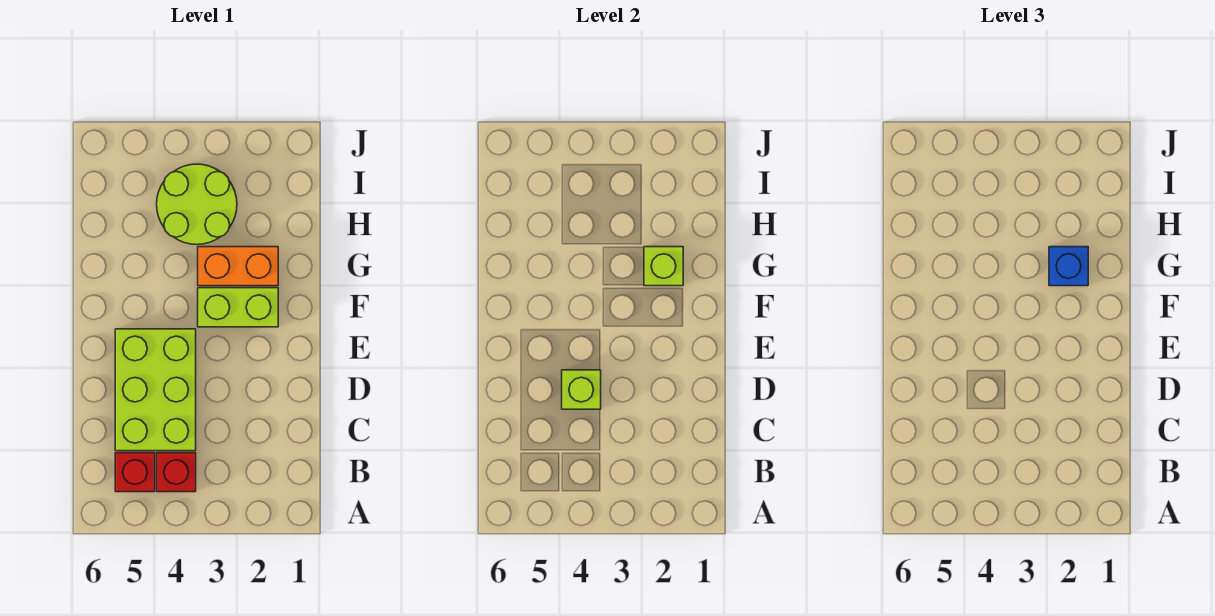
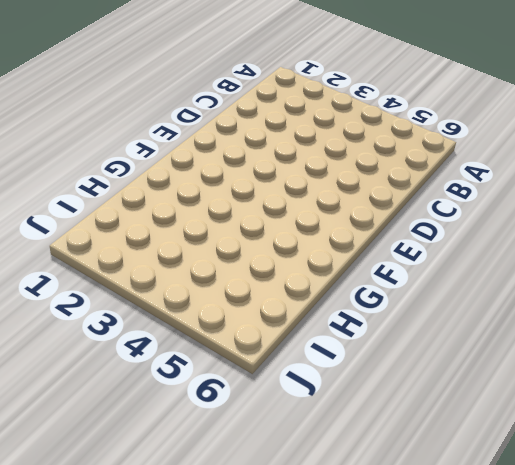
none -> red brick B4 level 1
none -> red brick B5 level 1

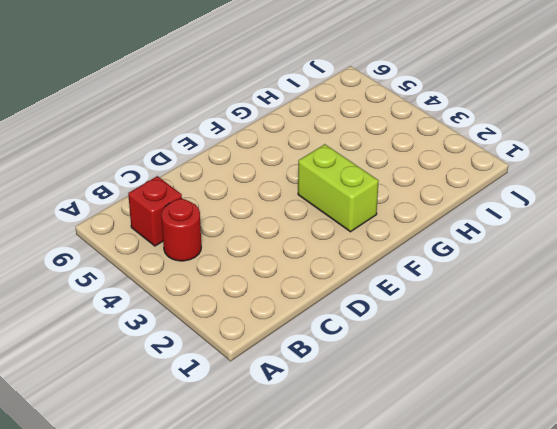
red round brick B4 level 1 -> red brick B4 level 1
none -> lime brick C4:E5 level 1
none -> orange brick G2:G3 level 1

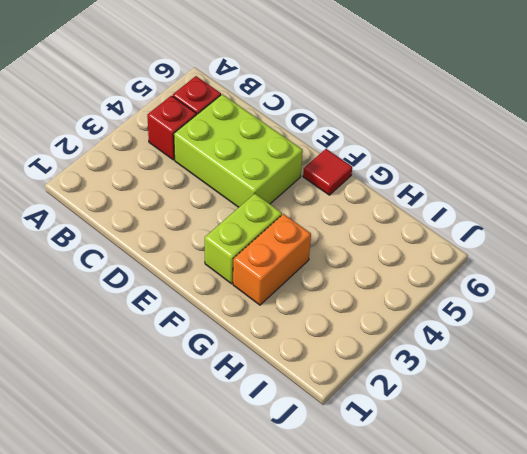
red tile F6 level 1 -> none
none -> lime round brick H3:I4 level 1
none -> lime brick D4 level 2

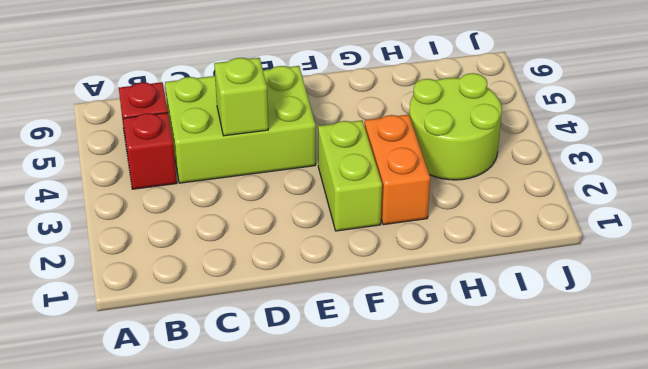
none -> lime brick G2 level 2
none -> blue brick G2 level 3

